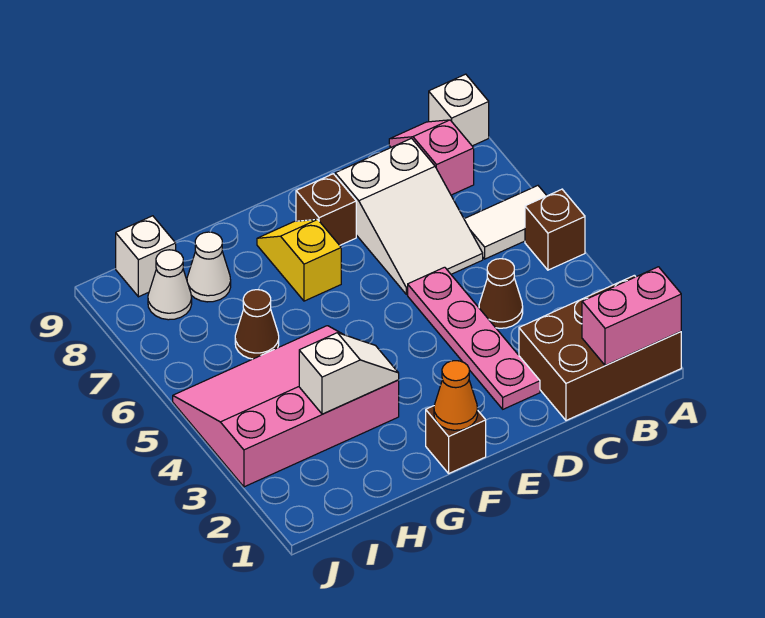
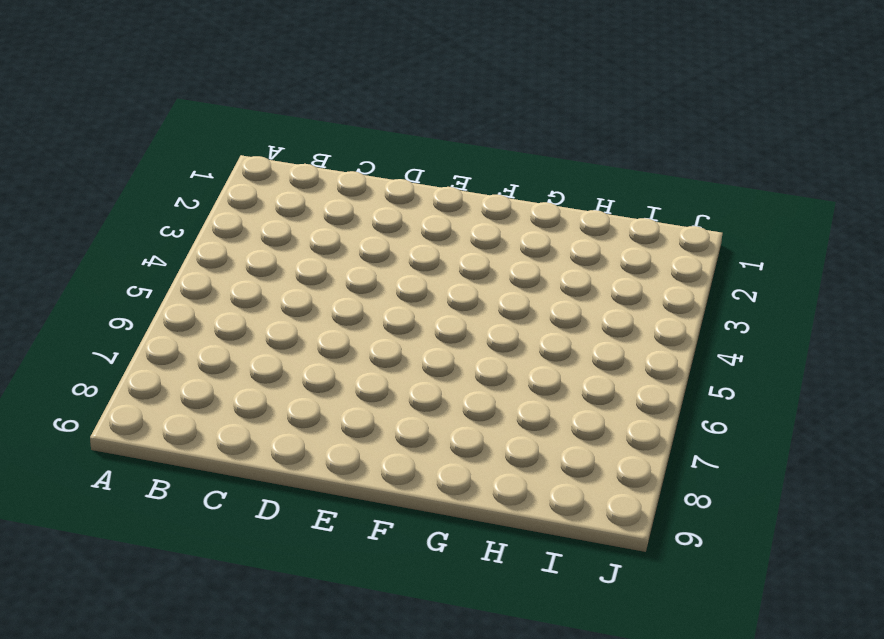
none -> brown brick A1:C2 level 1
none -> brown brick A5 level 1
none -> white tile A6:B6 level 1

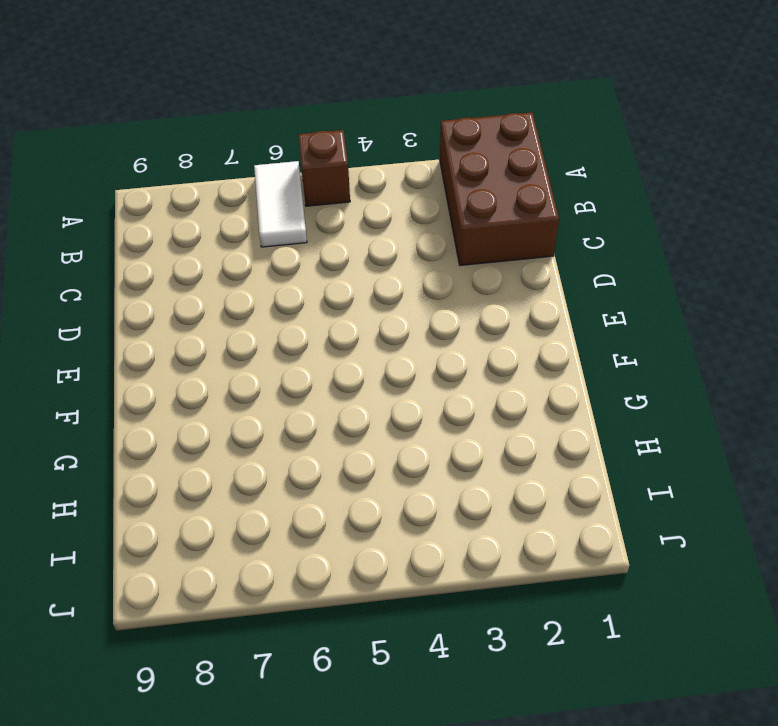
none -> white brick A9 level 1
none -> pink slope B8:B9 level 1 top 8
none -> brown cone C4 level 1

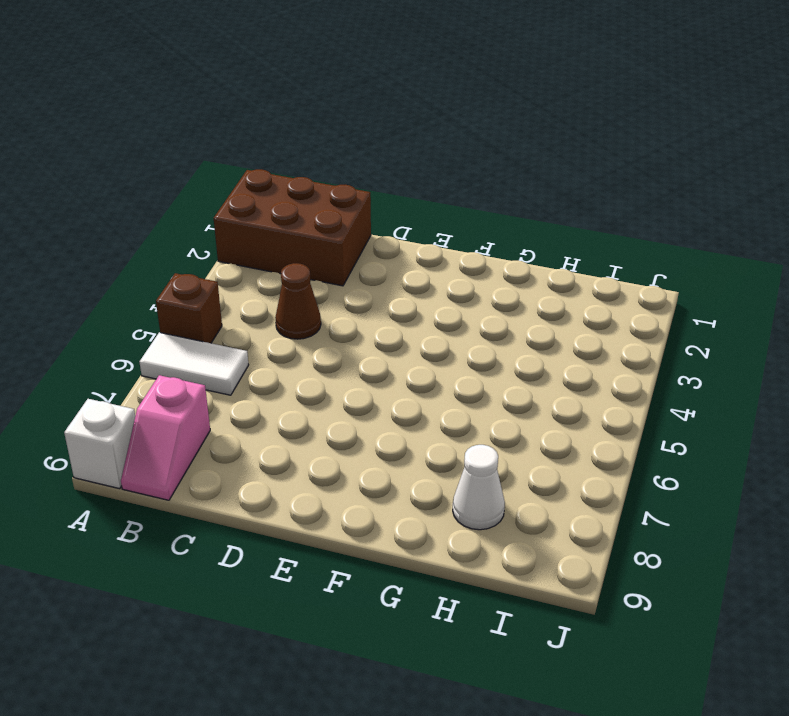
none -> white slope C6:D8 level 1 top 8
none -> pink plate D2:D5 level 1
none -> brown brick E8 level 1

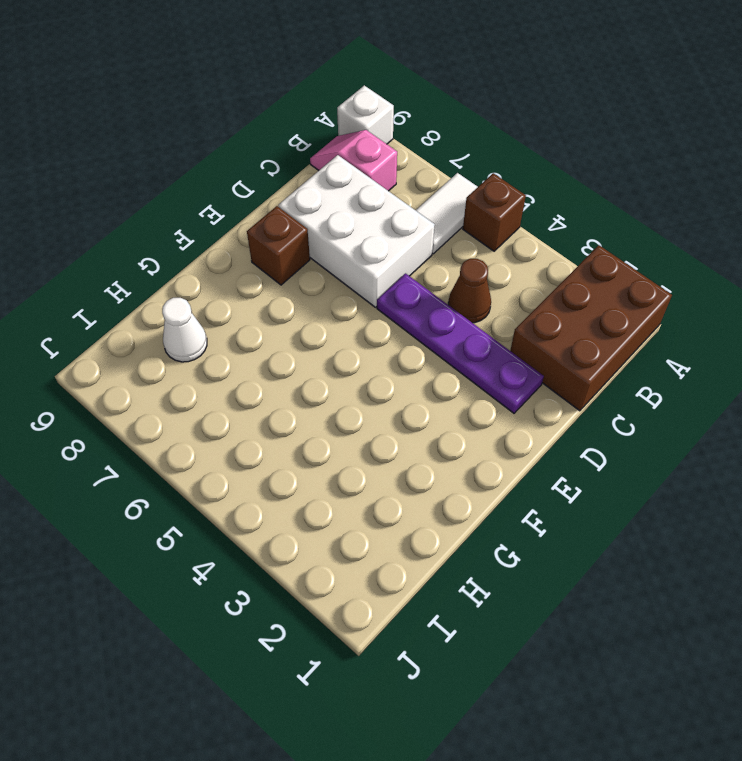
white brick C6:D8 level 1 -> white slope C6:D8 level 1 top 8
purple plate D2:D5 level 1 -> pink plate D2:D5 level 1
none -> brown brick F1 level 1
none -> yellow slope F7:F8 level 1 top 7
none -> pink slope G3:J5 level 1 top 3

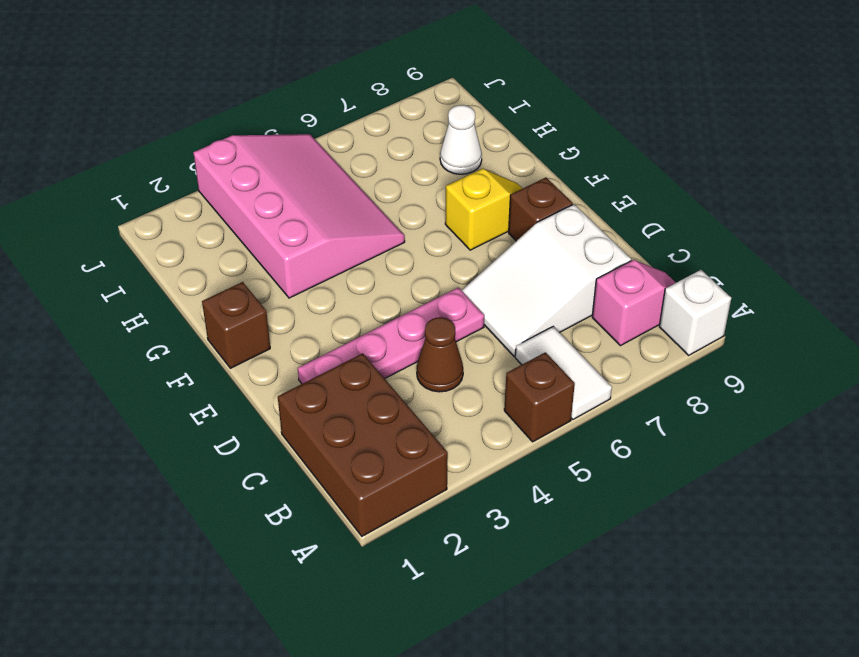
none -> brown cone H6 level 1
none -> white cone I8 level 1
none -> white brick I9 level 1

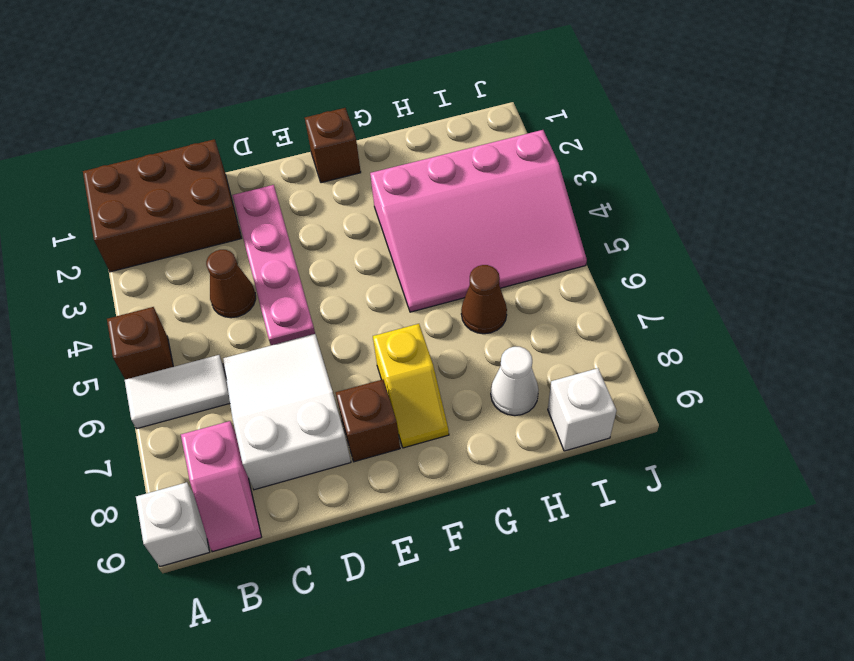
none -> white cone I8 level 1
none -> pink brick A1:B1 level 2
none -> orange cone F1 level 2

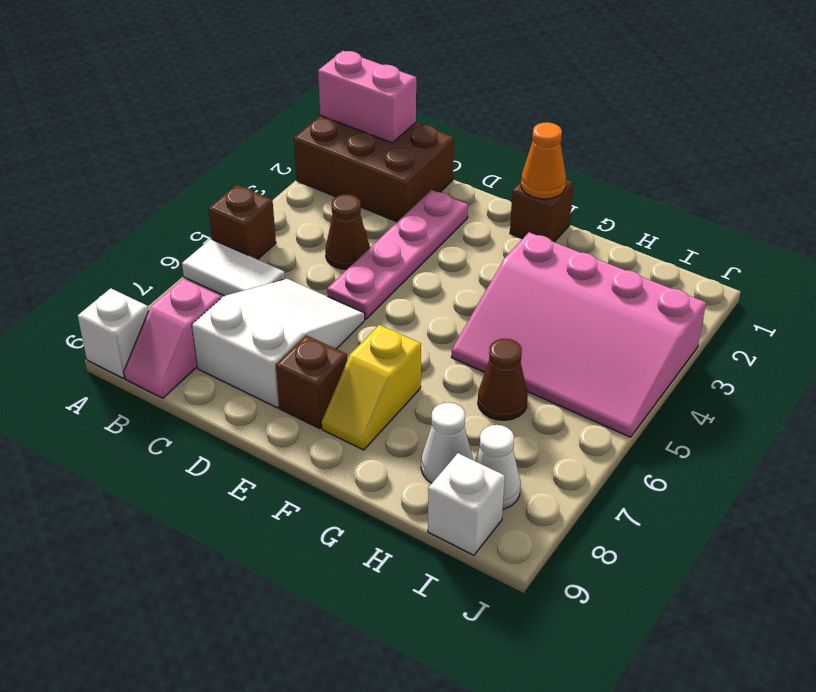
none -> white slope G3:H3 level 2 top H

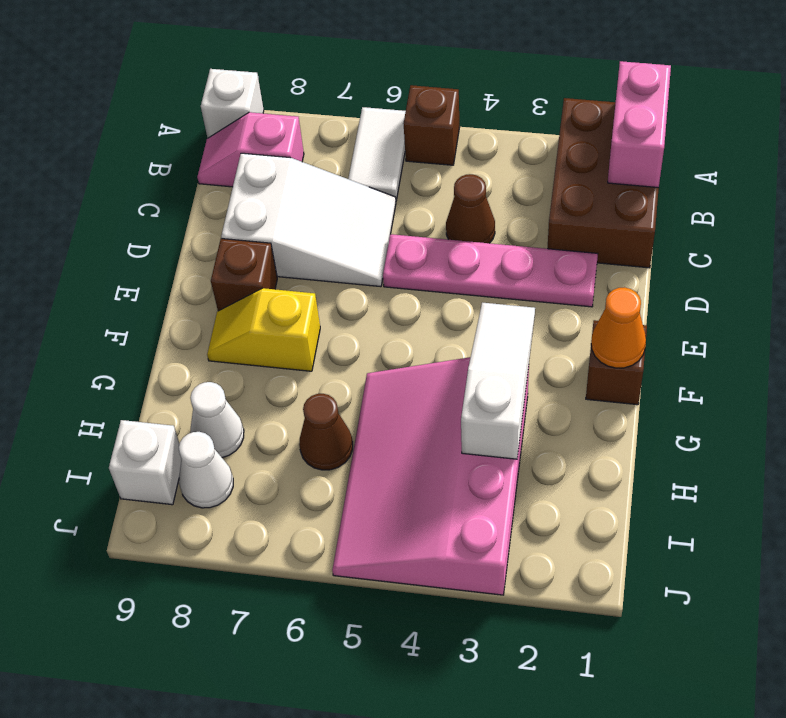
white slope F3:H3 level 2 top H -> white slope G3:H3 level 2 top H

